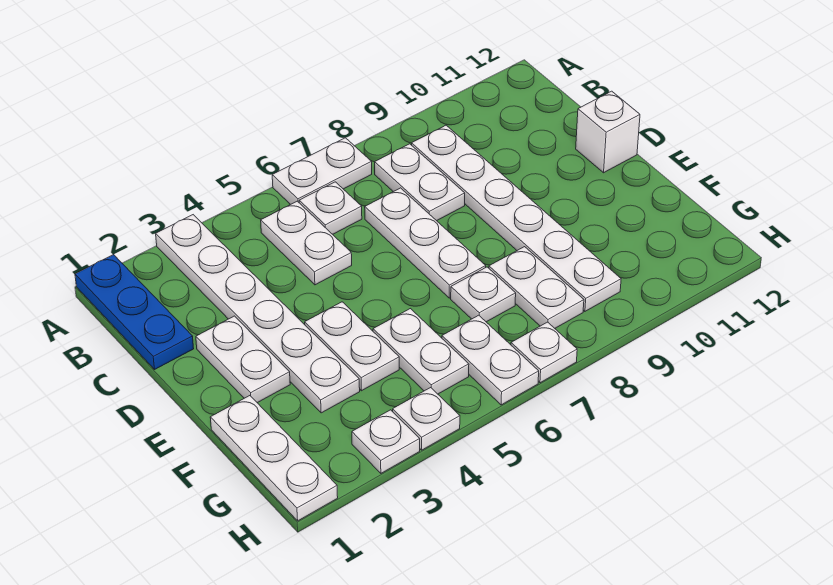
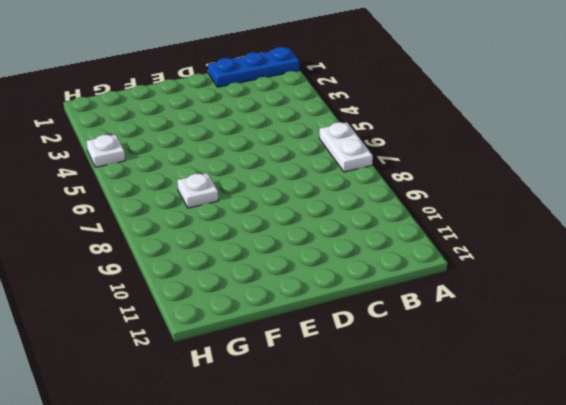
none -> white plate A3:F3 level 1
none -> white plate B5:C5 level 1
none -> white plate B6 level 1

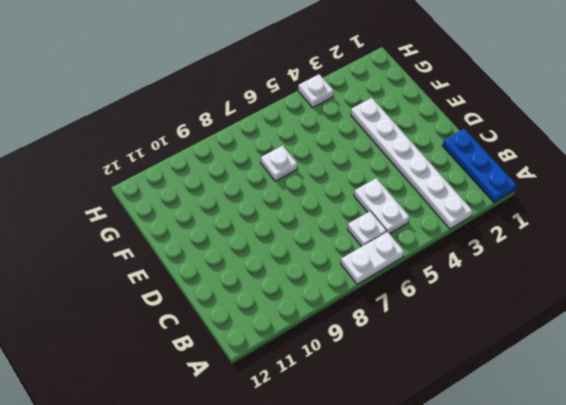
none -> white plate B8:C8 level 1
none -> white plate B9:G9 level 1
none -> white plate C7:E7 level 1

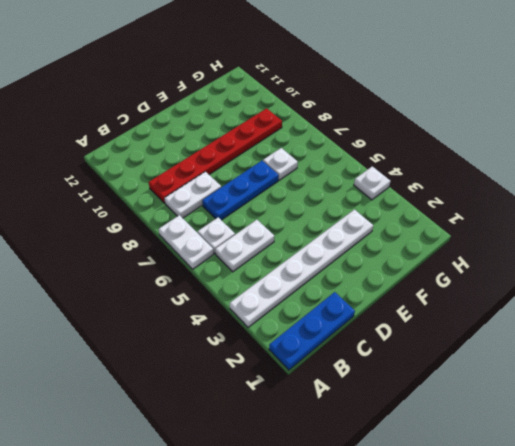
red plate B9:G9 level 1 -> white plate B9:G9 level 1
blue plate C7:E7 level 1 -> white plate C7:E7 level 1
none -> white plate D2:E2 level 1
none -> white brick D12 level 1
none -> white plate E4:F4 level 1

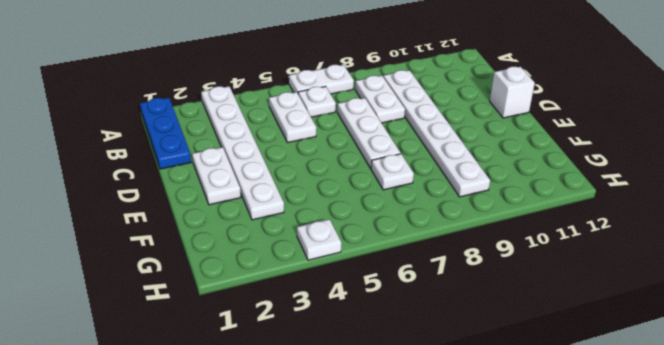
none -> white plate E4:F4 level 1
none -> white plate F1:H1 level 1
none -> white plate F5:G5 level 1

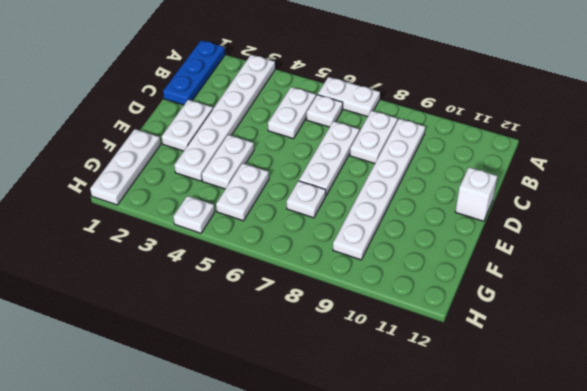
none -> white plate F8:G8 level 1
none -> white plate G6:H6 level 1
none -> white plate H3 level 1

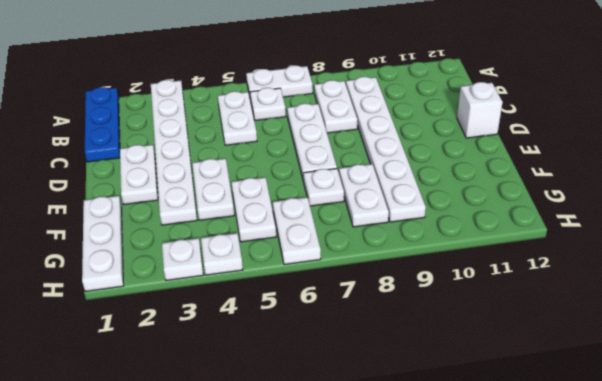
none -> white plate H7 level 1

